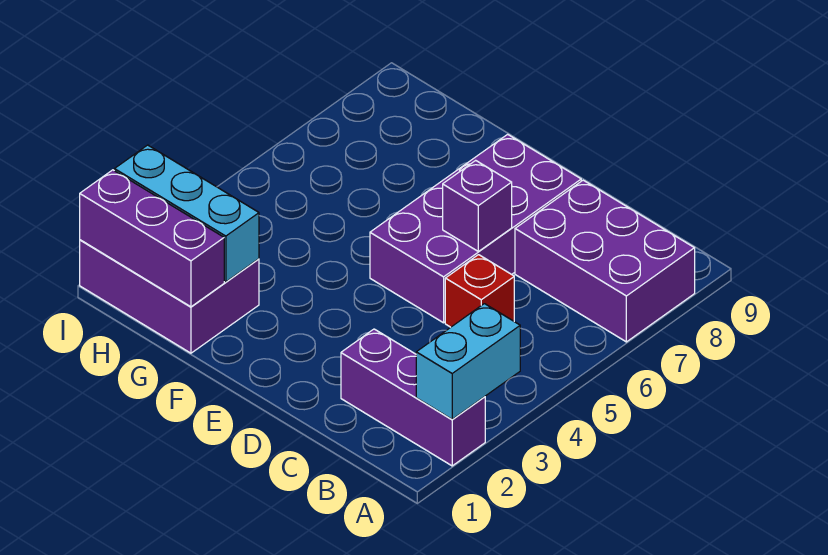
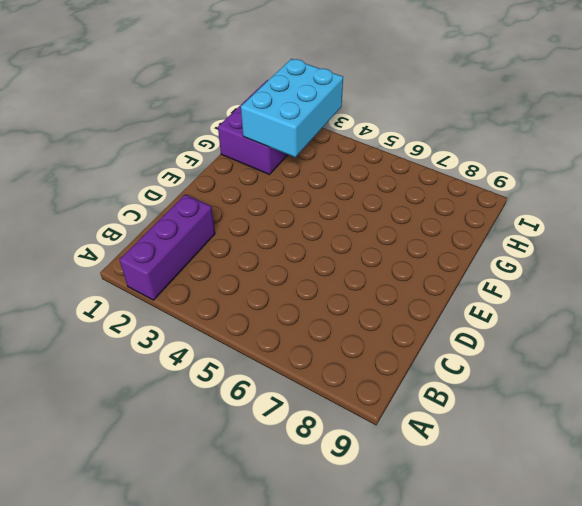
cyan brick G2:I3 level 2 -> cyan brick G2:I2 level 2
none -> purple brick A7:C8 level 1
none -> red brick C5 level 1

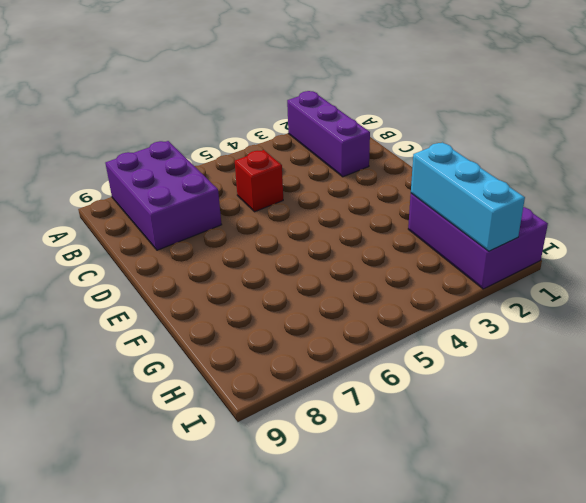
none -> purple brick D5:E8 level 1
none -> cyan brick A2:A3 level 2

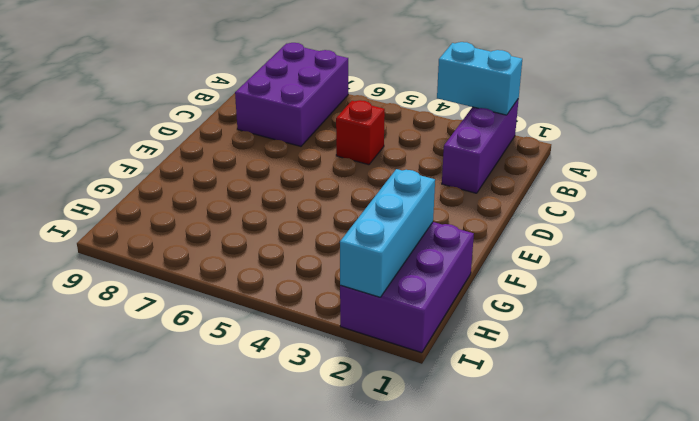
none -> purple brick D5:E8 level 1
none -> purple brick D6 level 2

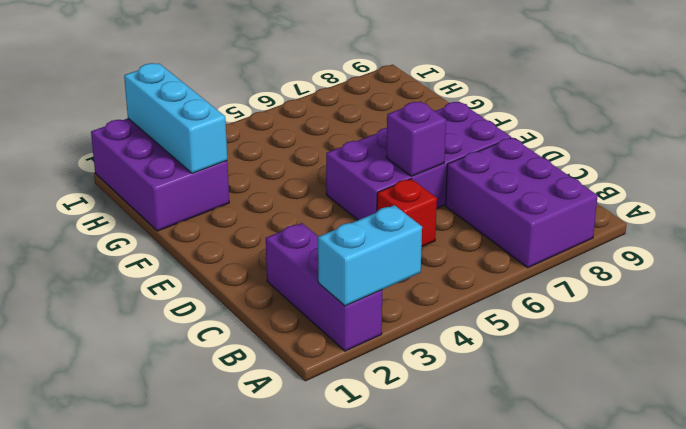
none -> purple brick G1:I1 level 2

